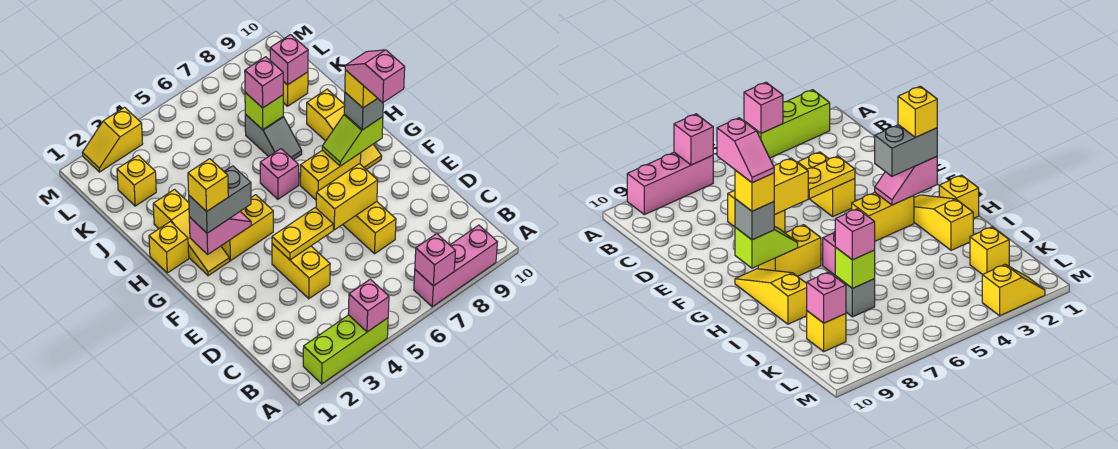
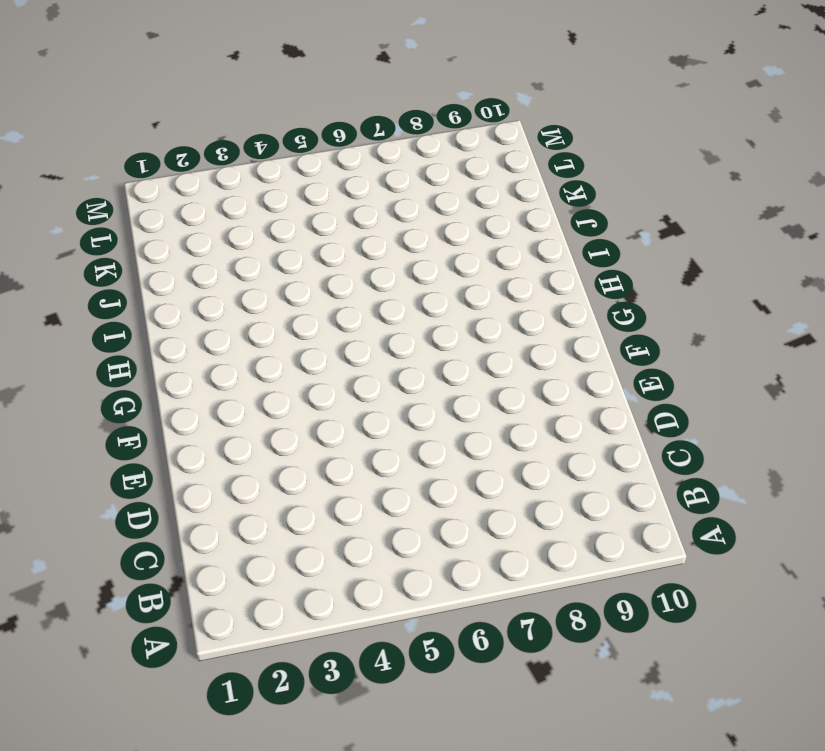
none -> lime brick A2:A4 level 1
none -> pink brick A7:A9 level 1
none -> yellow brick D4:E4 level 1

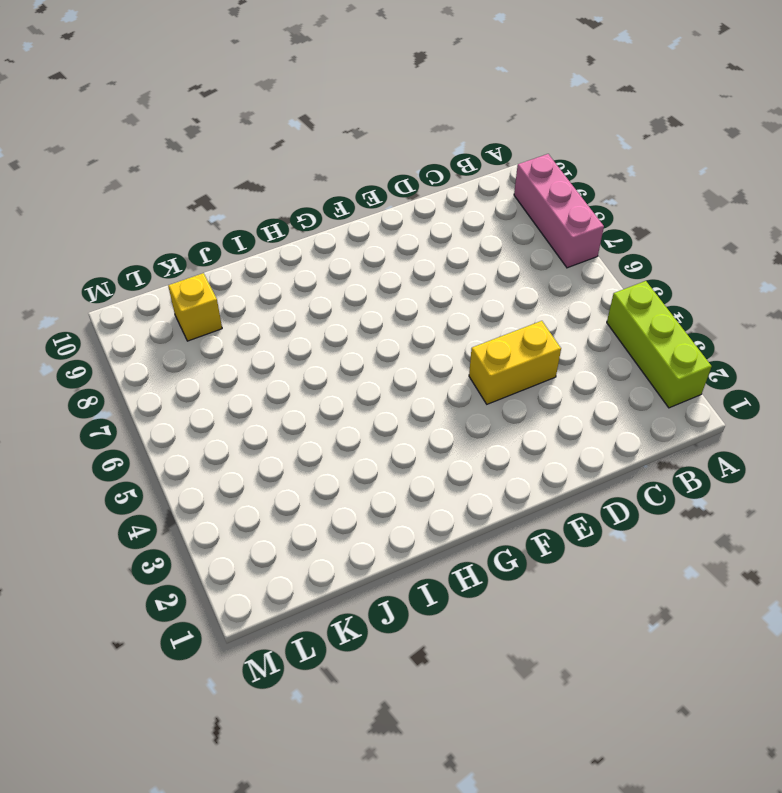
none -> yellow brick D7:E7 level 1
none -> yellow slope G2:I2 level 1 top I
none -> yellow brick G3:G4 level 1

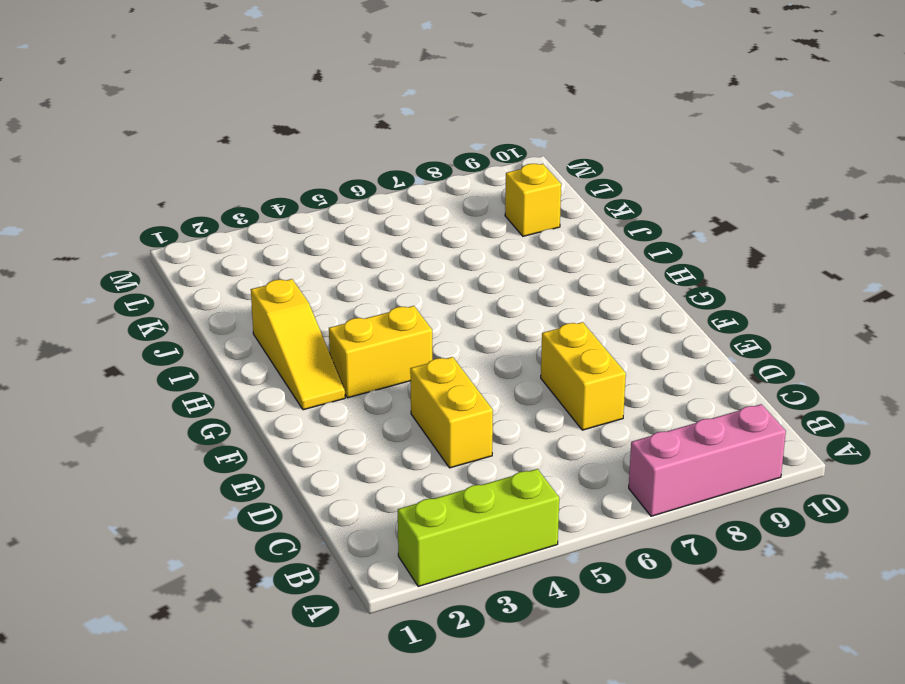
none -> yellow brick G7:G8 level 1
none -> yellow slope G9:I9 level 1 top I
none -> yellow brick H1 level 1

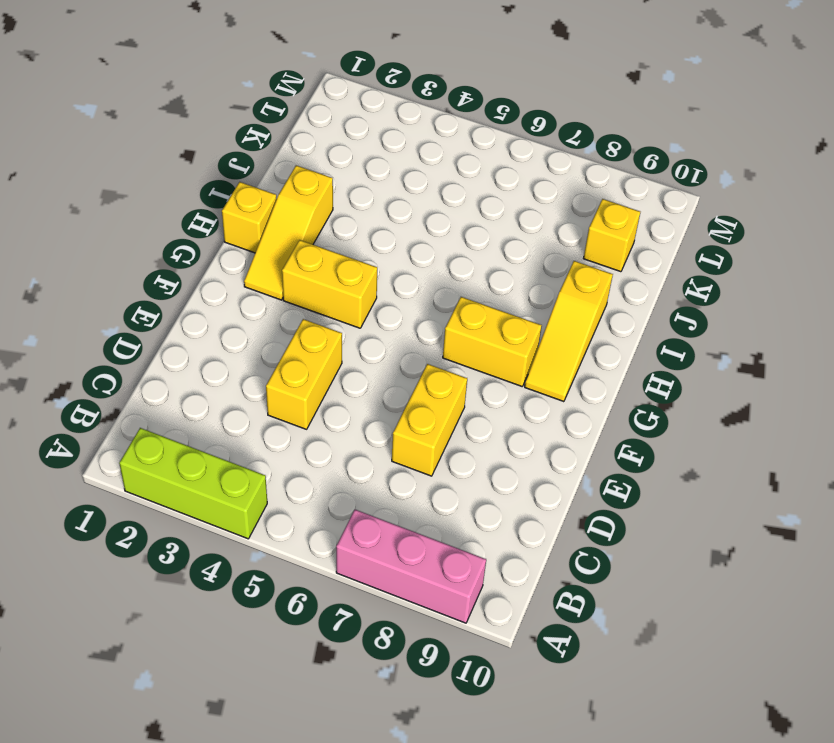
none -> pink brick H6 level 1
none -> grey slope I7:J7 level 1 top J
none -> yellow brick K2 level 1

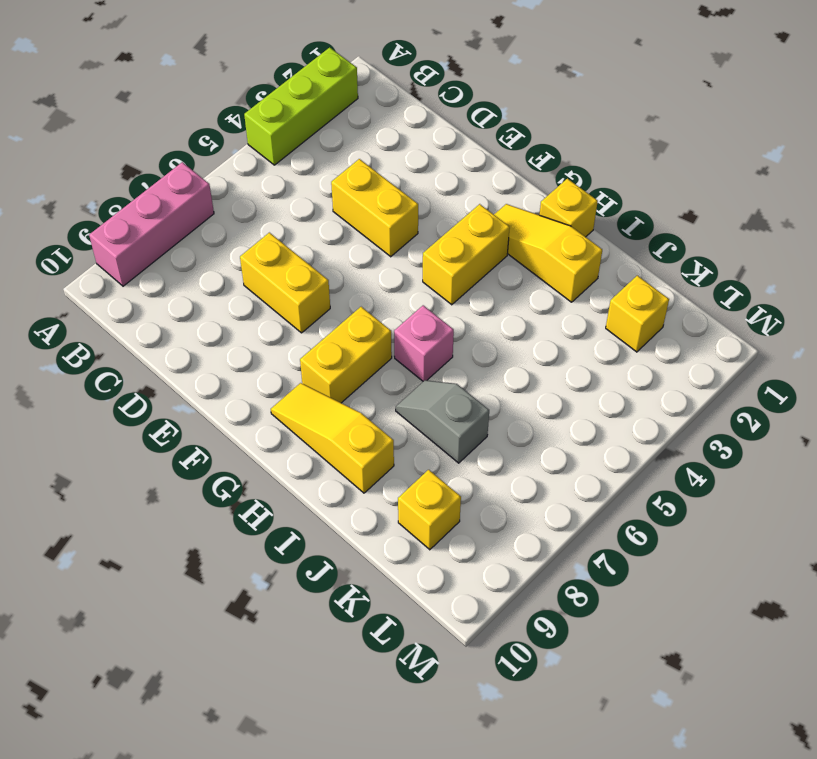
none -> yellow slope M2:M3 level 1 top 3
none -> pink brick A4 level 2
none -> pink brick A7 level 2

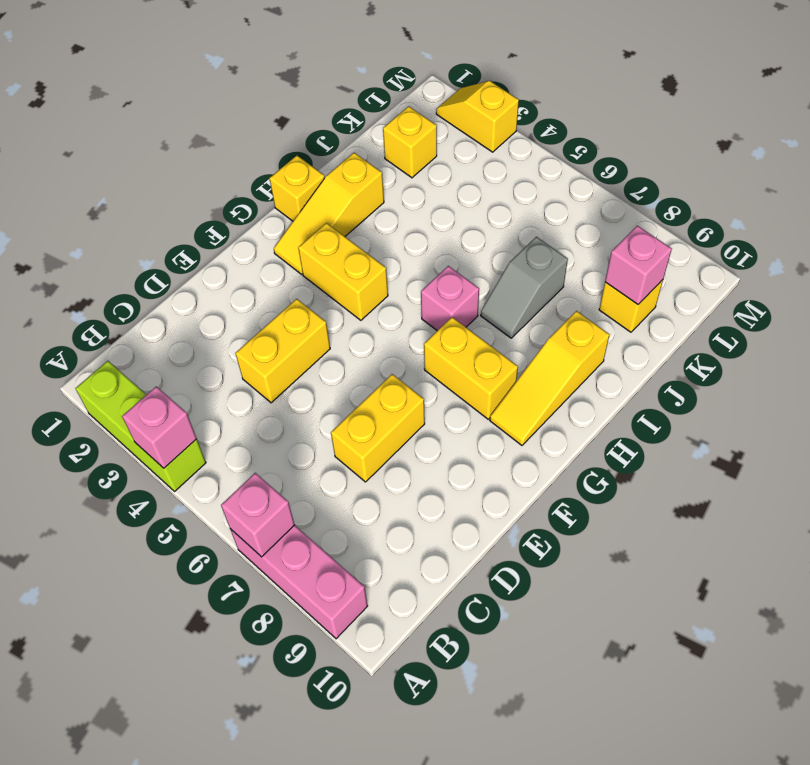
none -> yellow plate E4:E5 level 2
none -> yellow brick E6:E7 level 2
none -> pink slope G2:G3 level 2 top 2

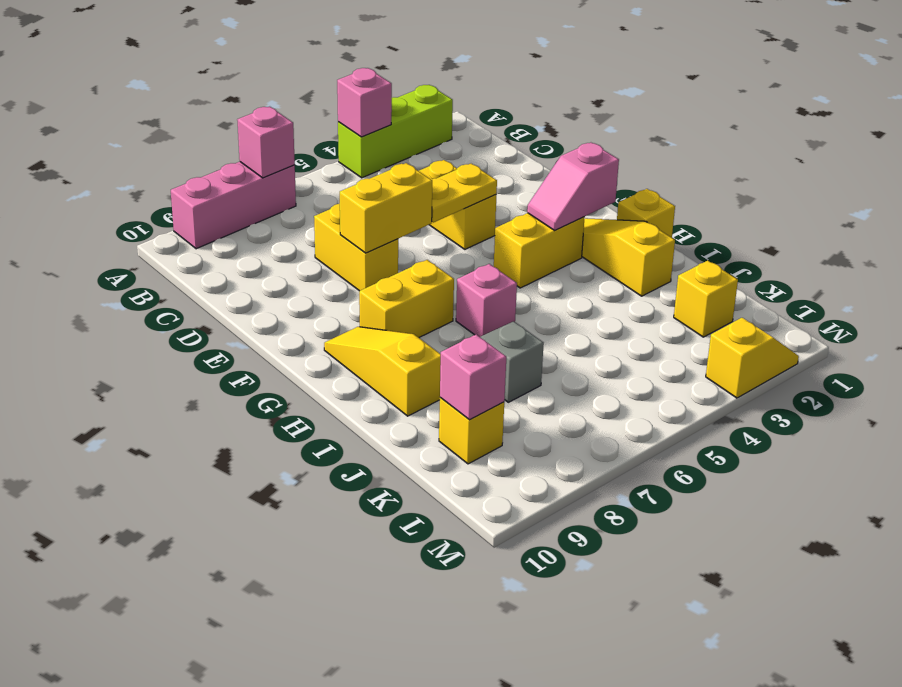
none -> lime slope G8:G9 level 2 top 9
none -> lime brick J7 level 2
none -> grey brick G2:G3 level 3

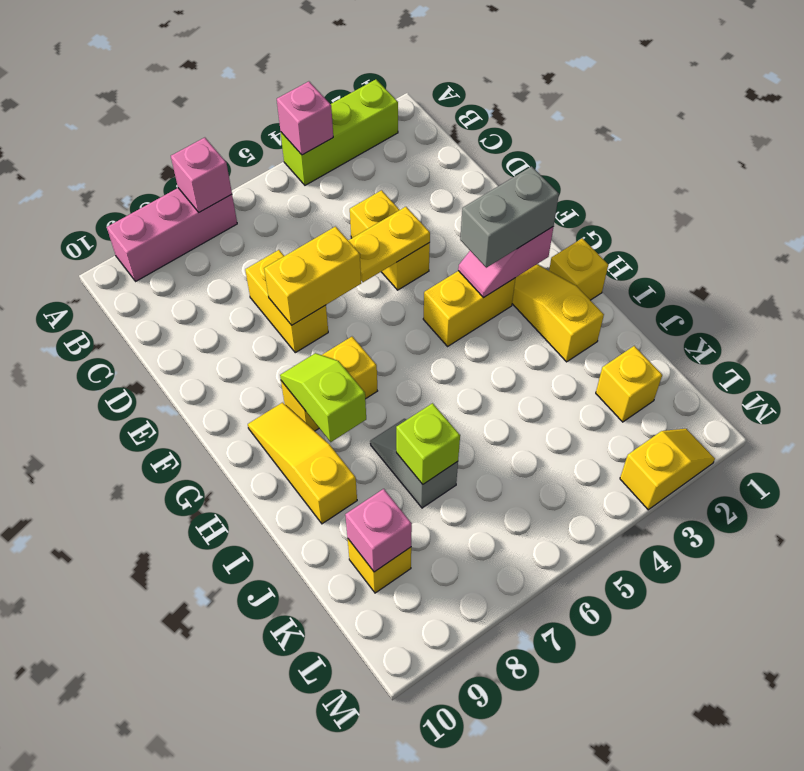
lime slope G8:H8 level 2 top H -> lime slope G8:G9 level 2 top 9
none -> pink brick H6 level 1
none -> grey brick G9 level 3
none -> pink brick J7 level 3

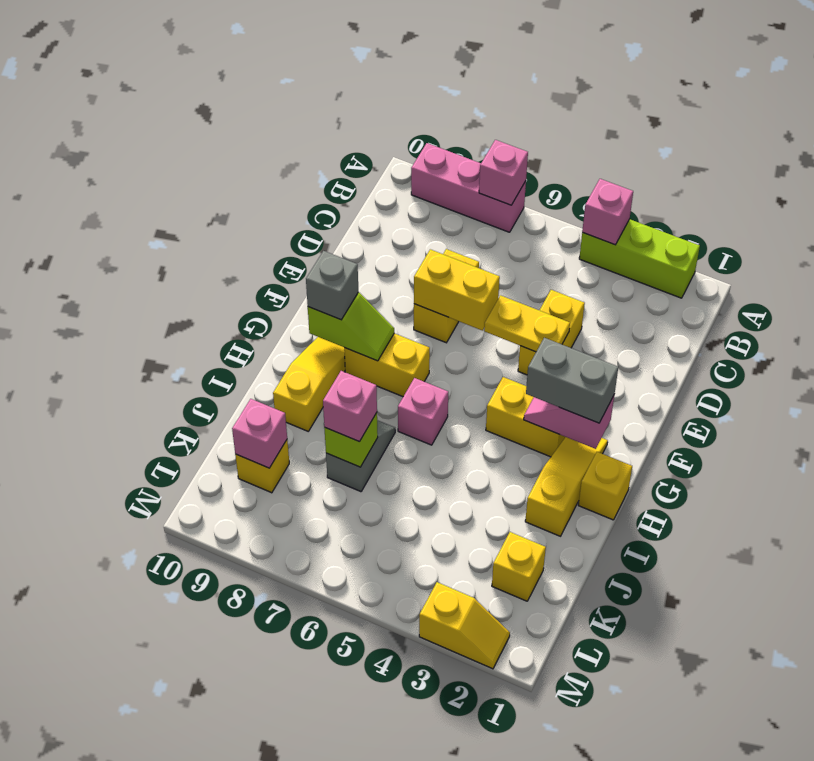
none -> yellow brick G2 level 4
none -> yellow brick G9 level 4
none -> pink slope F9:G9 level 5 top F

